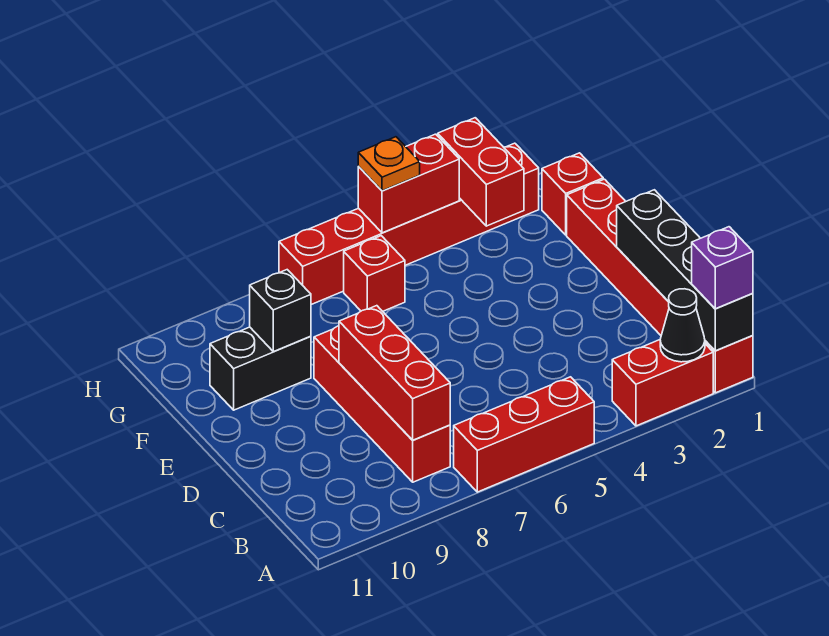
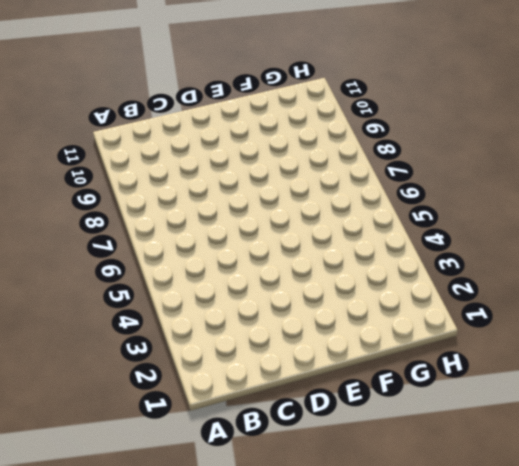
none -> red brick A1:F1 level 1
none -> red brick A2:A3 level 1
none -> red brick A5:A7 level 1

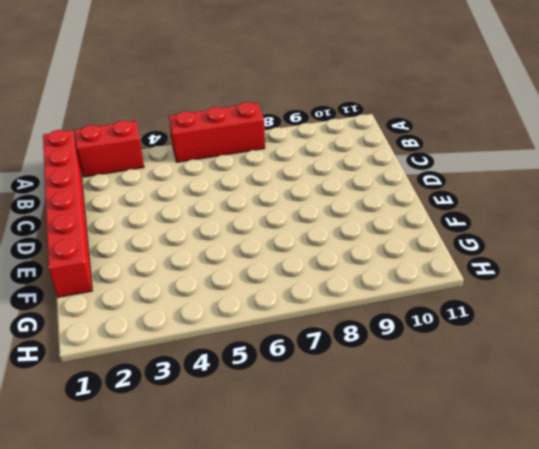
none -> red brick B8:E8 level 1
none -> black brick F9:F10 level 1
none -> red brick G1 level 1

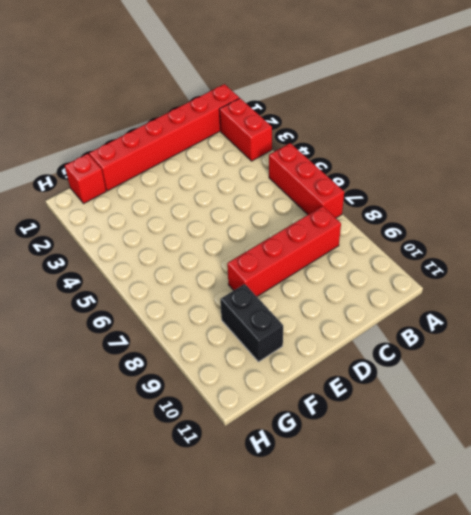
none -> red brick G6 level 1
none -> red brick H2:H7 level 1
none -> black brick A1:D1 level 2

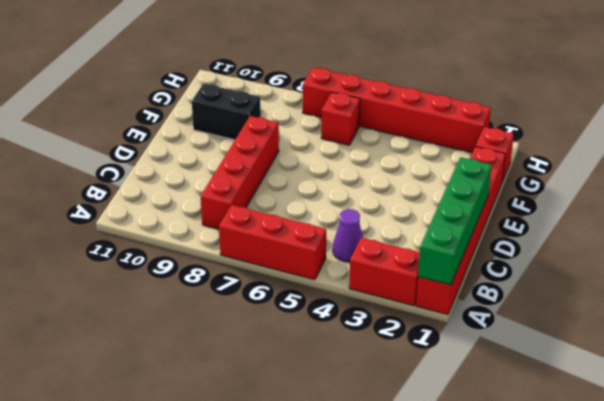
green brick A1:D1 level 2 -> black brick A1:D1 level 2
purple cone B4 level 1 -> none
none -> black cone A2 level 2
none -> red brick B8:D8 level 2
none -> black brick F9 level 2

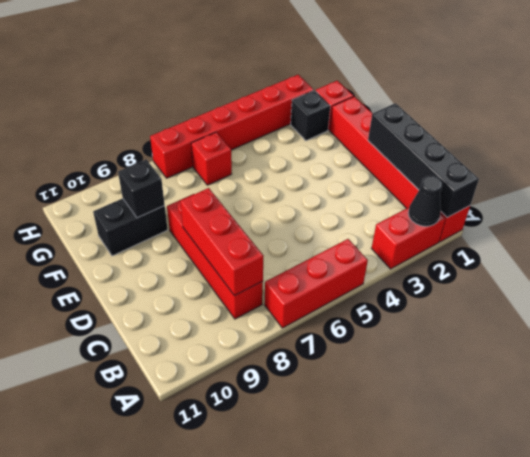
black brick G2 level 1 -> none
none -> red brick G3:H3 level 2
none -> red brick H4:H5 level 2
none -> purple brick A1 level 3

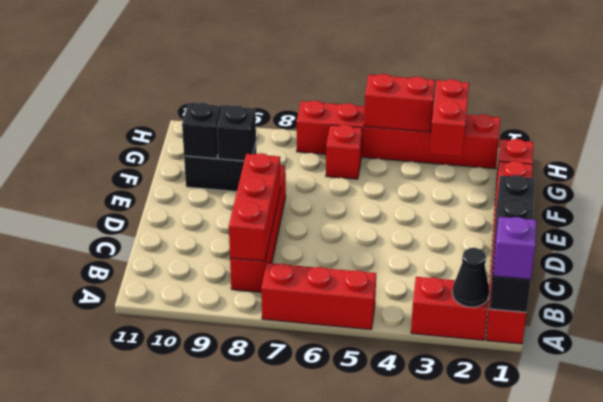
black brick F10 level 2 -> none
none -> orange plate H5 level 3

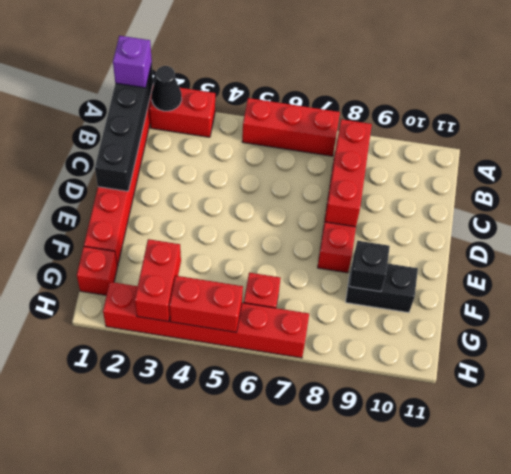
none -> orange plate H5 level 3

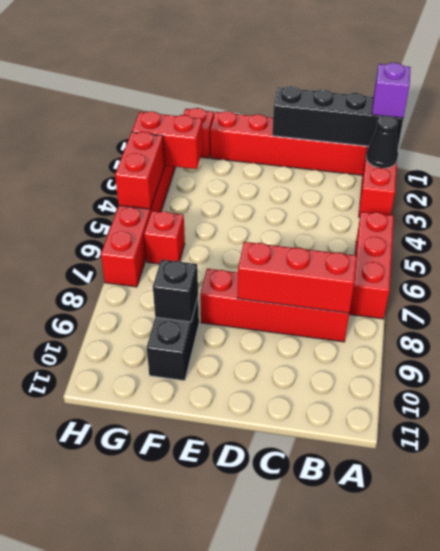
none -> orange plate H5 level 3

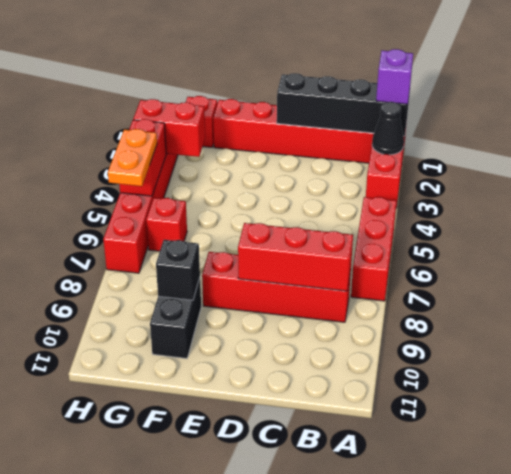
orange plate H5:H6 level 3 -> orange plate H5 level 3

